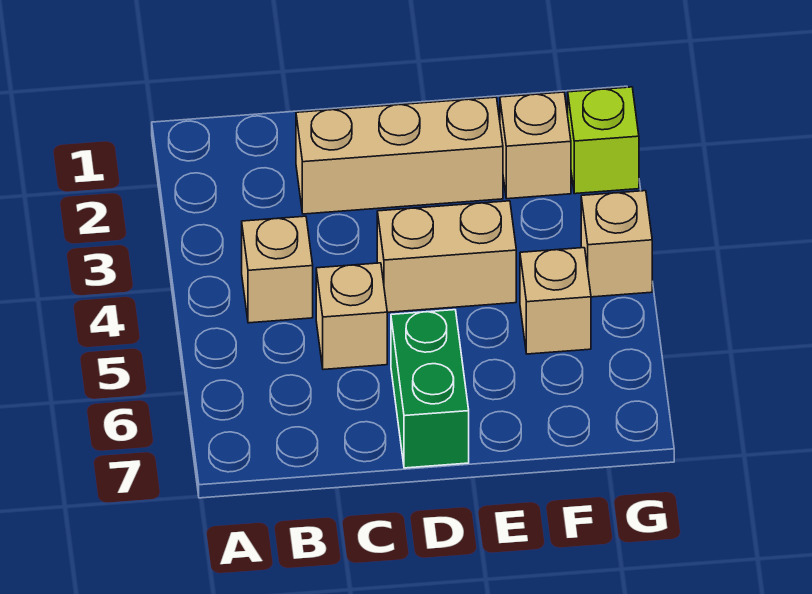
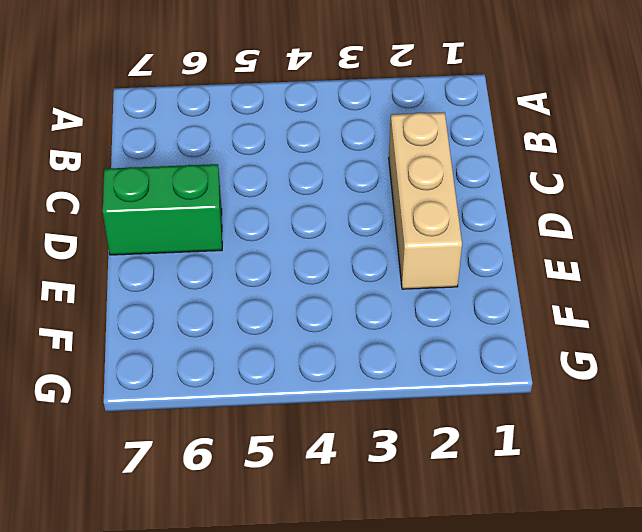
none -> tan brick B4 level 1
none -> tan brick C5 level 1

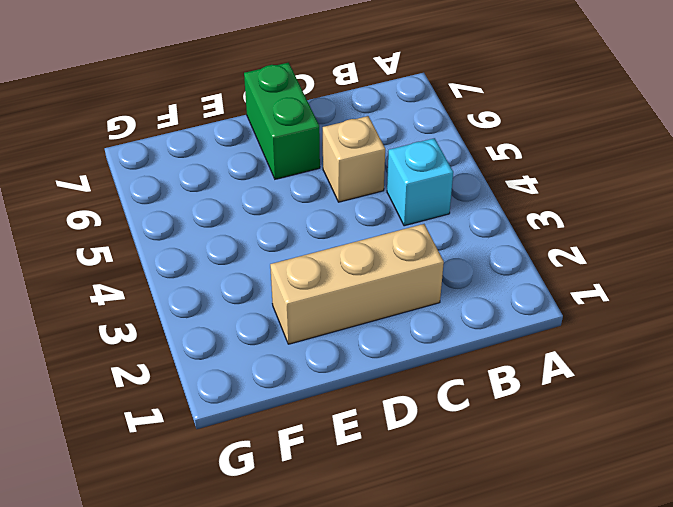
cyan brick B4 level 1 -> tan brick B4 level 1
none -> tan brick D4:E4 level 1
none -> tan brick F2 level 1

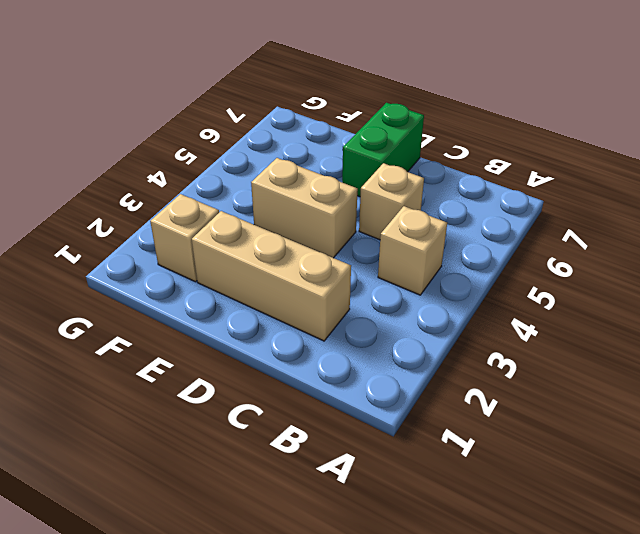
none -> tan brick F5 level 1
none -> lime brick G2 level 1

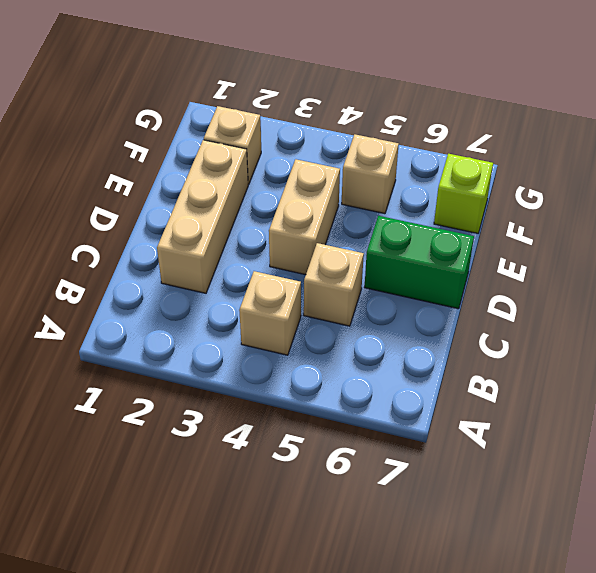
lime brick F7 level 1 -> lime brick G2 level 1
none -> tan brick G4 level 1

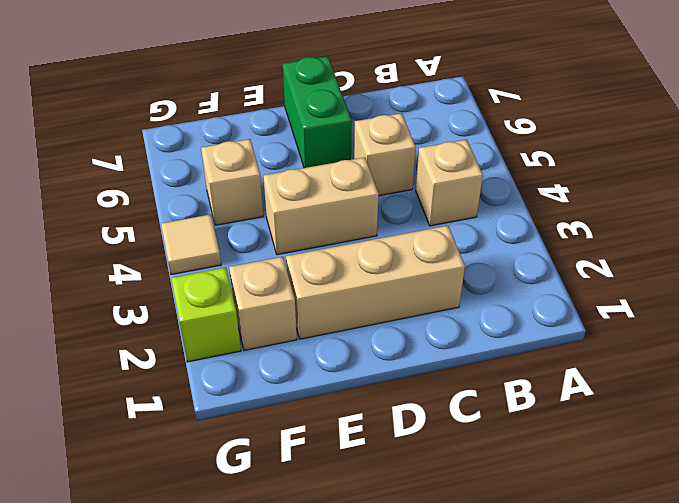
tan tile G4 level 1 -> tan brick G4 level 1

